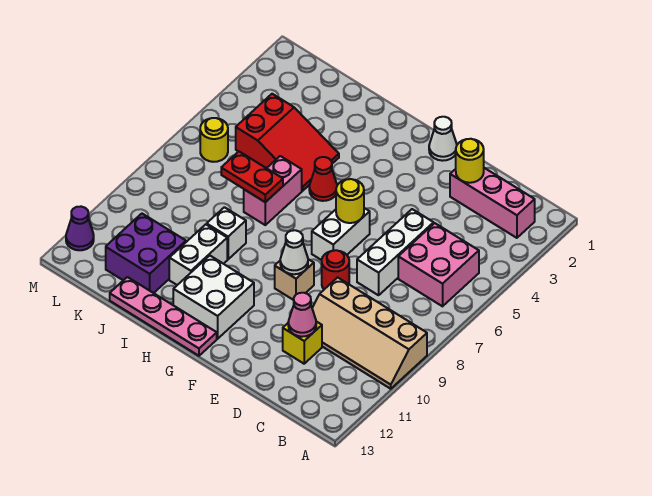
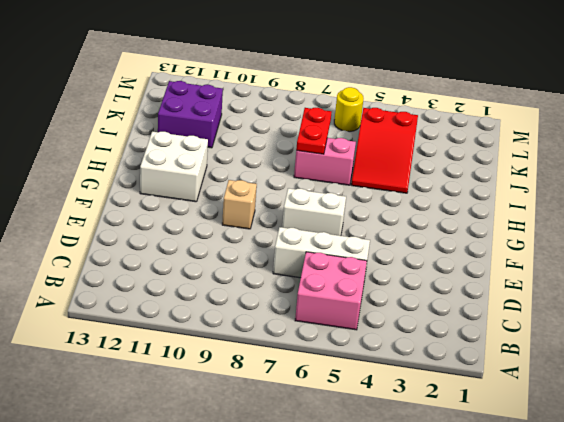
none -> tan slope A9:D10 level 1 top 9
none -> pink brick B2:D2 level 1
none -> yellow brick D11 level 1

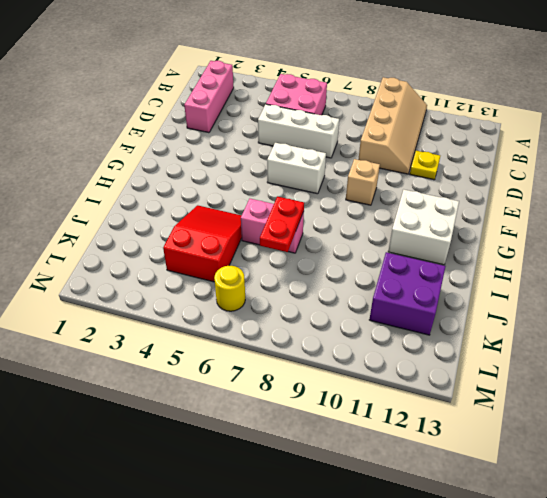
yellow plate D11 level 1 -> yellow brick D11 level 1
none -> red round brick E8 level 1
none -> white cone F1 level 1
none -> pink plate G13:J13 level 1

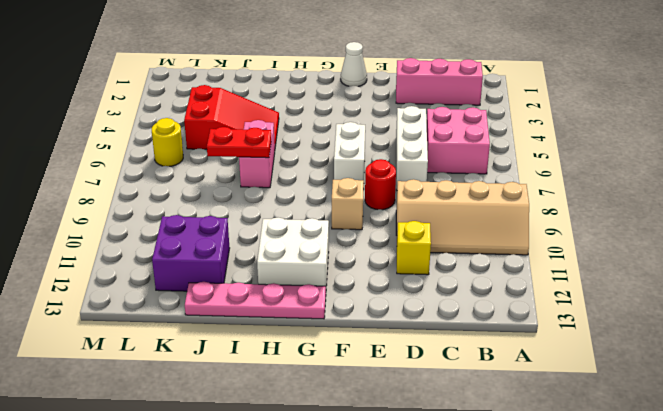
none -> red cone H5 level 1
none -> white brick I9 level 1
none -> white brick I10:I11 level 1

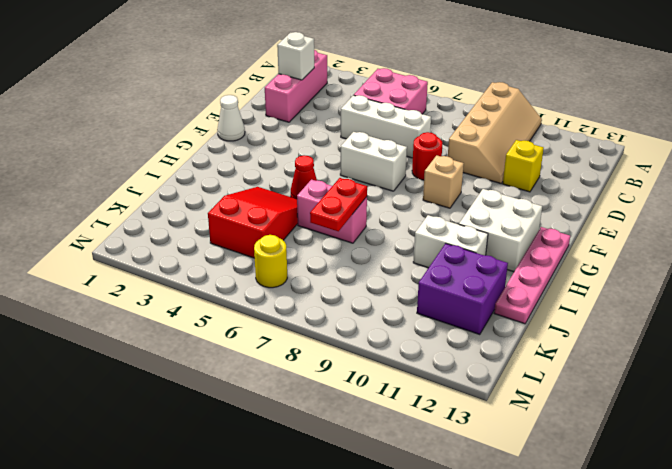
white brick C2 level 2 -> white brick I9 level 1
none -> purple cone M12 level 1
none -> yellow round brick D2 level 2
none -> pink cone D11 level 2

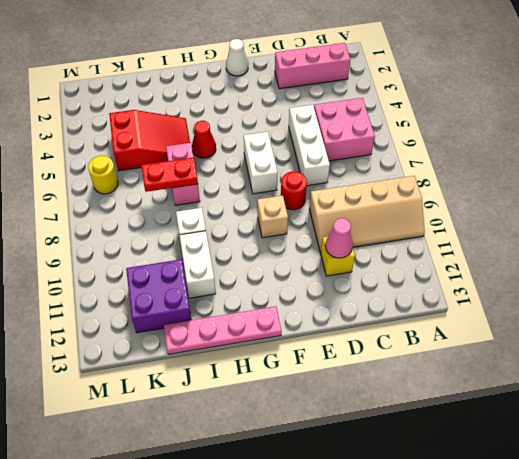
none -> white brick G11:H12 level 1
none -> purple cone M12 level 1
none -> yellow round brick D2 level 2

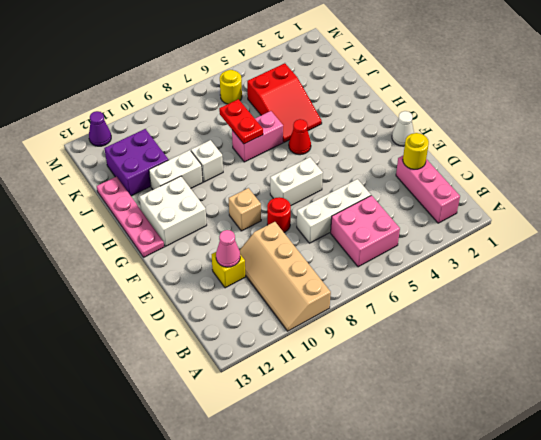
none -> yellow round brick F6 level 2
none -> white cone F9 level 2

